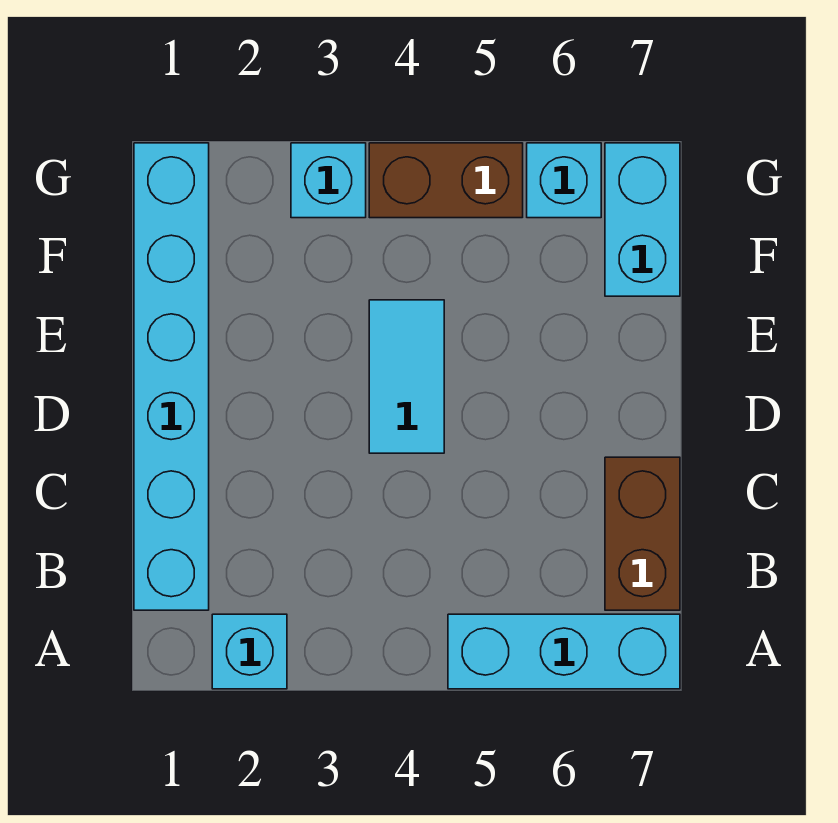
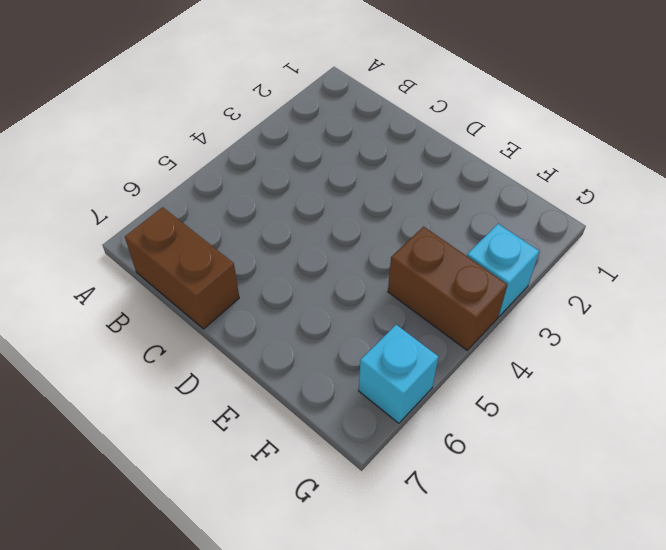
brown brick F4:G4 level 1 -> brown brick G4:G5 level 1
none -> cyan brick A2 level 1
none -> cyan brick A5:A7 level 1

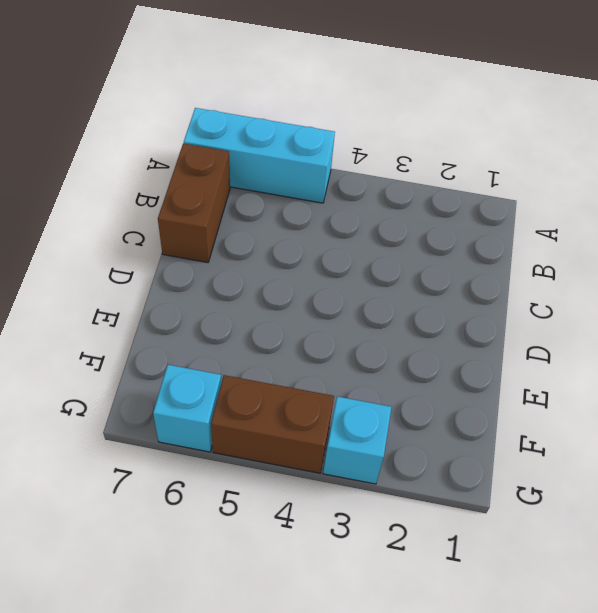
none -> cyan brick A2 level 1
none -> cyan brick B1:G1 level 1

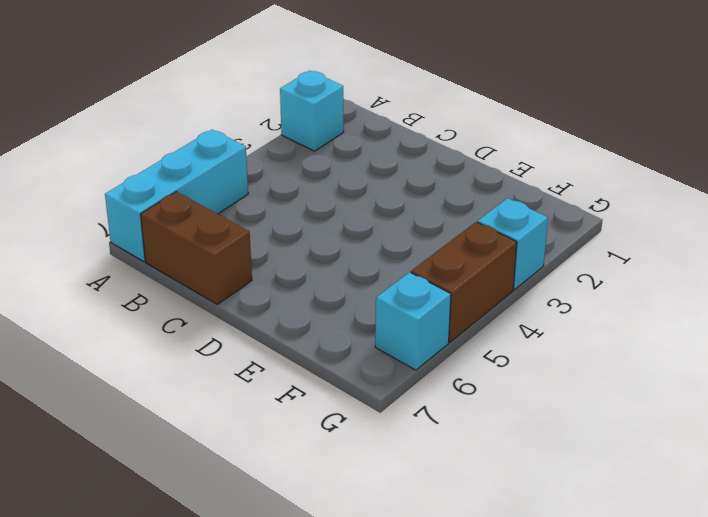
none -> cyan brick B1:G1 level 1
none -> cyan tile D4:E4 level 1

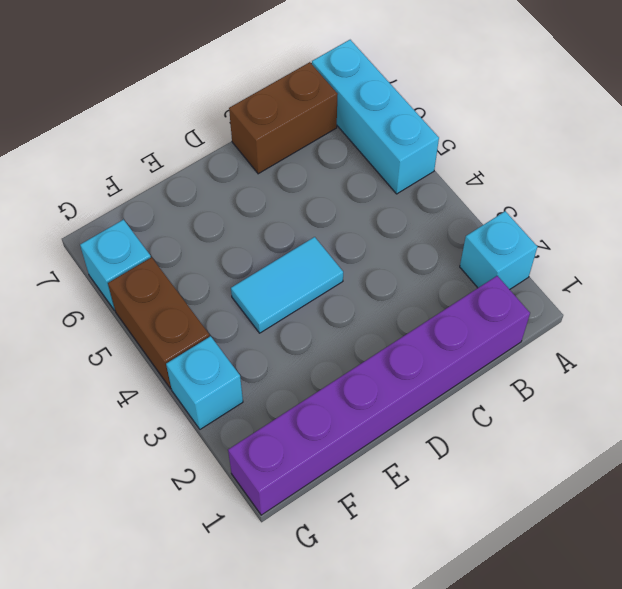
purple brick B1:G1 level 1 -> cyan brick B1:G1 level 1
none -> cyan brick F7:G7 level 1

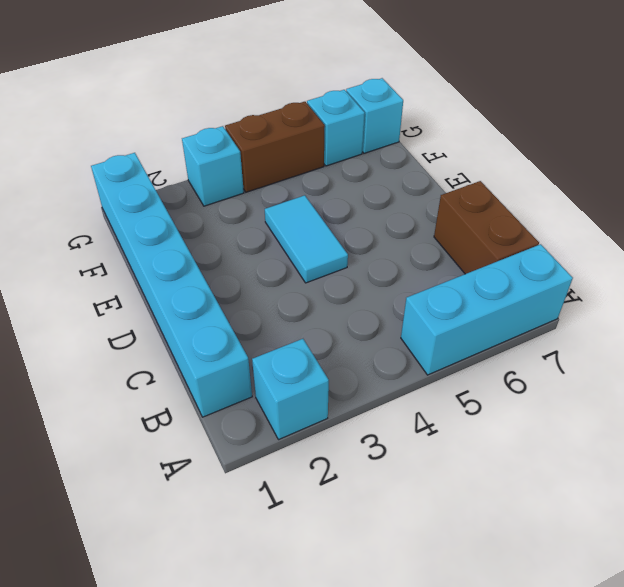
cyan brick G7 level 1 -> cyan brick F7:G7 level 1

